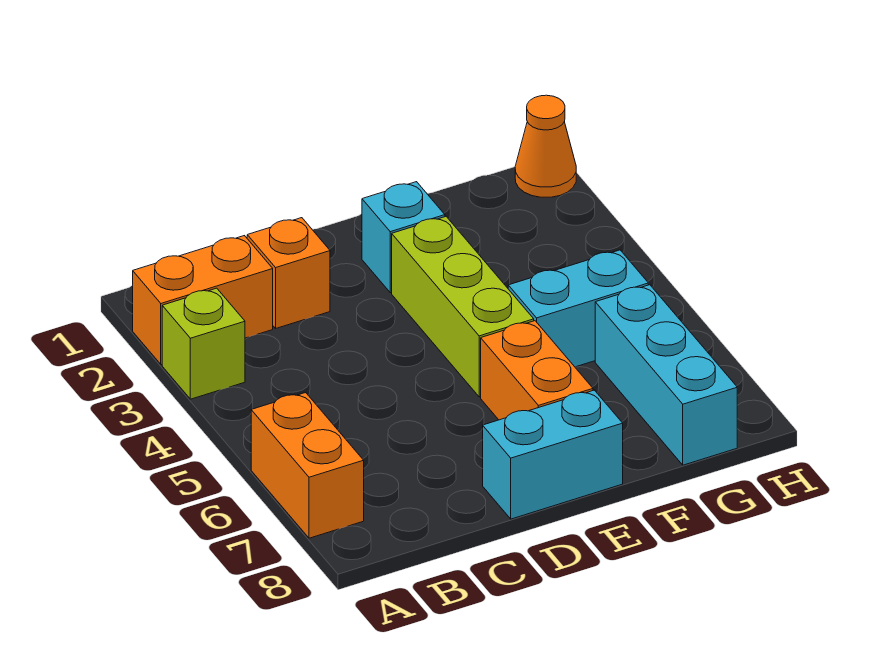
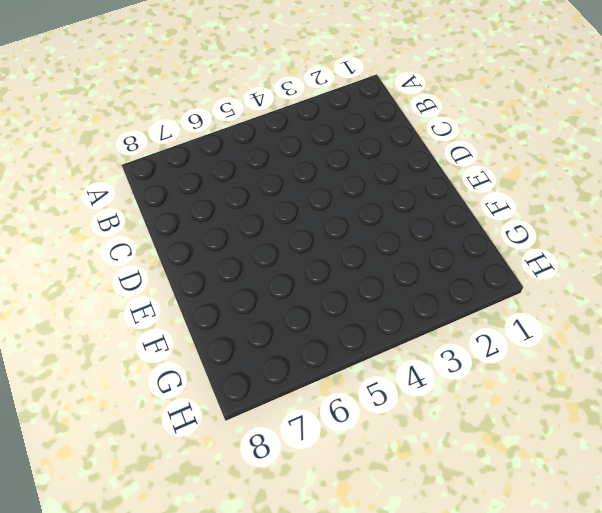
none -> orange brick A2:B2 level 1
none -> lime brick A3 level 1

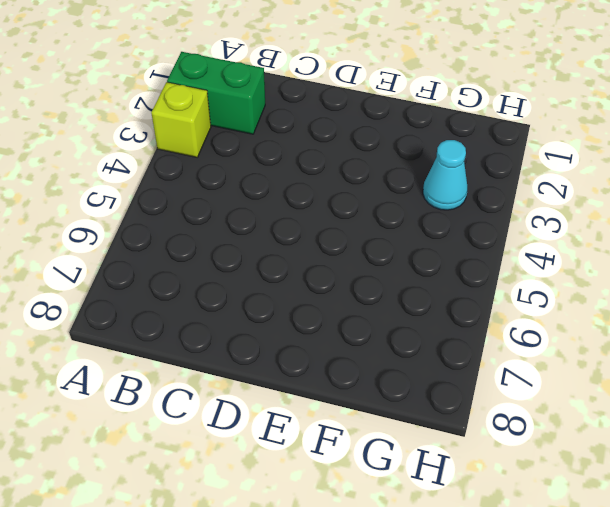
green brick A2:B2 level 1 -> orange brick A2:B2 level 1
cyan cone G3 level 1 -> none
none -> orange brick A6:A7 level 1
none -> orange brick C2 level 1

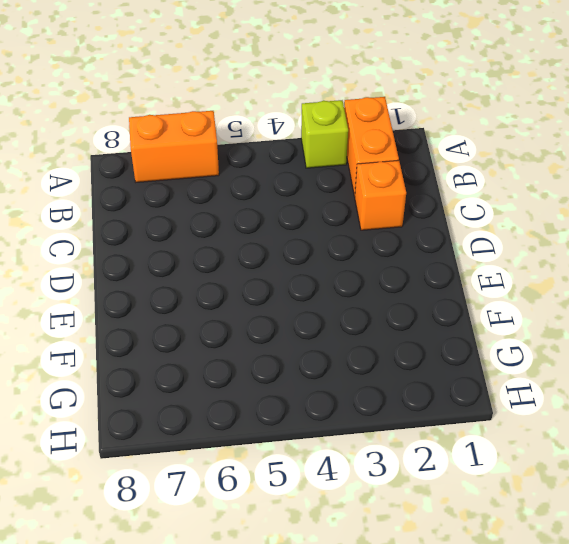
none -> cyan brick D8:E8 level 1
none -> cyan brick E2 level 1

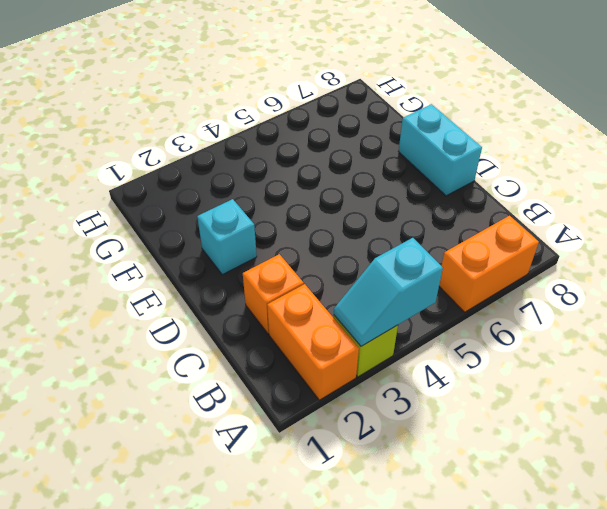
cyan slope A3:A4 level 2 top 4 -> none
none -> lime brick E3:E5 level 1
none -> orange brick E6:E7 level 1

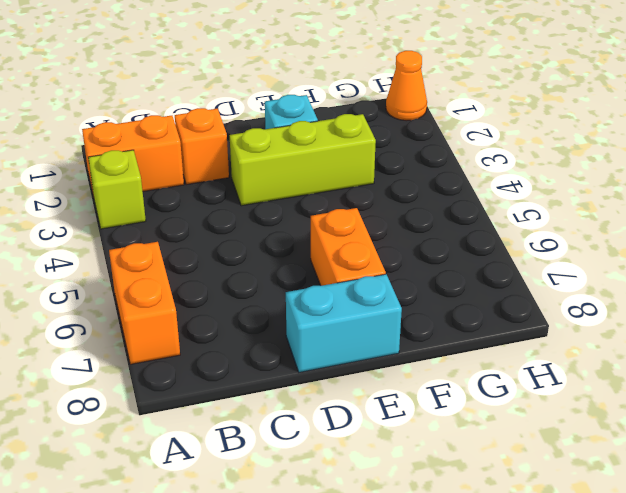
lime brick D3:F3 level 1 -> lime brick E3:E5 level 1
none -> cyan brick F5:G5 level 1
none -> cyan brick G6:G8 level 1

